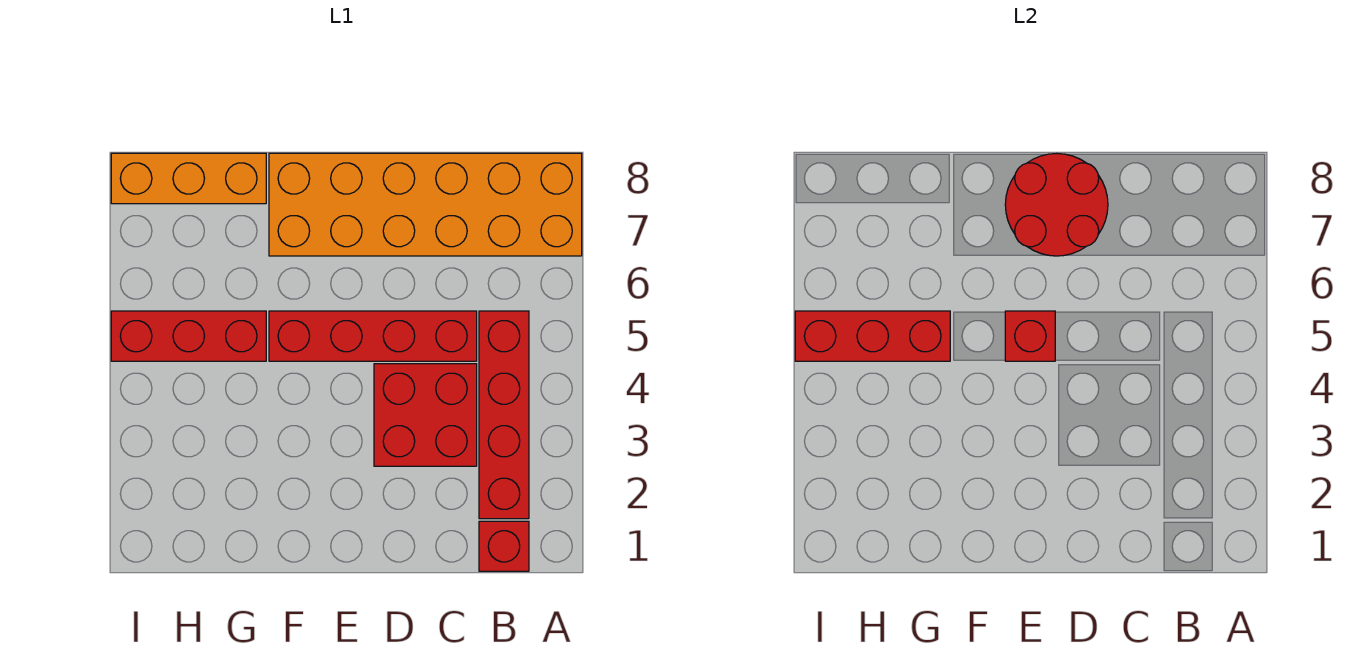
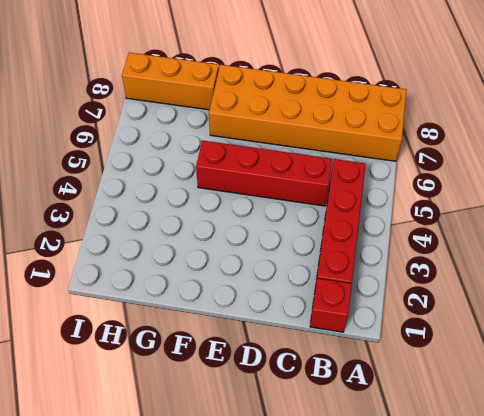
none -> red brick C3:D4 level 1
none -> red brick G5:I5 level 1

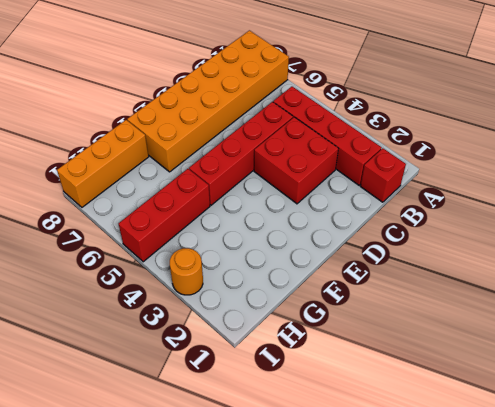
orange round brick I3 level 1 -> none
none -> red round brick D7:E8 level 2
none -> red brick E5 level 2

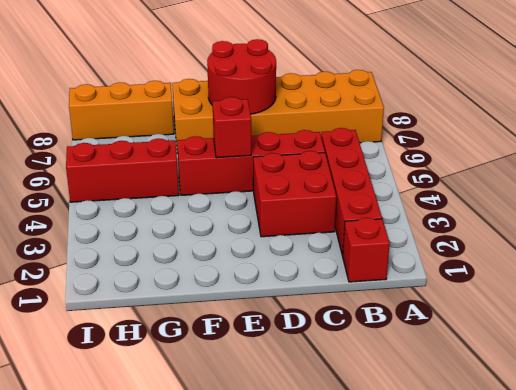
none -> red brick G5:I5 level 2

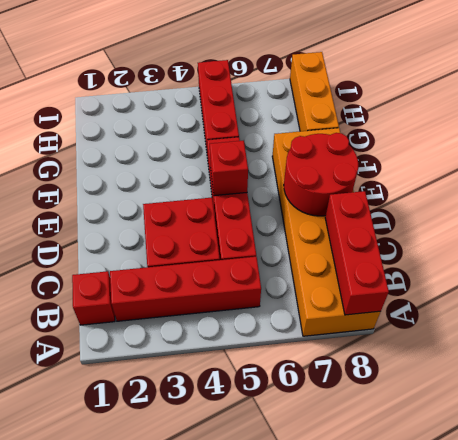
red brick A8:C8 level 2 -> red brick G5:I5 level 2

